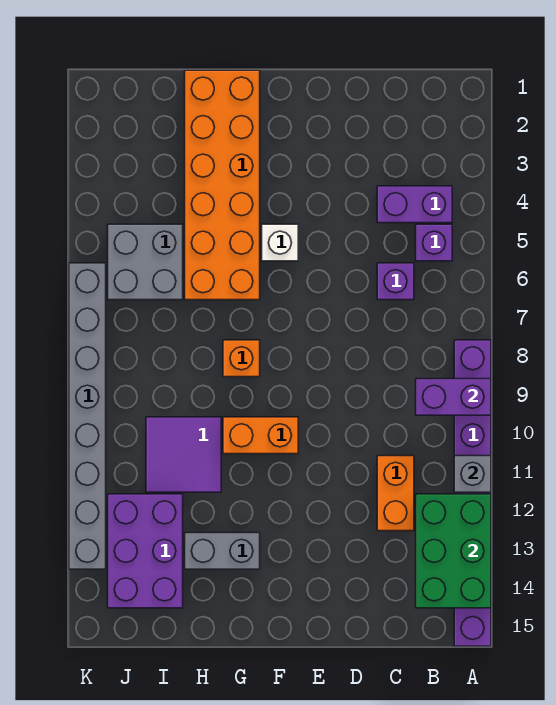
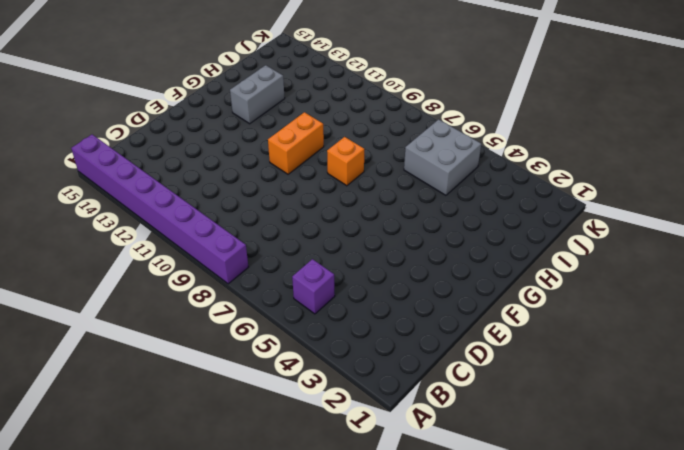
none -> purple brick B4:C4 level 1
none -> purple brick C6 level 1
none -> orange brick C11:C12 level 1

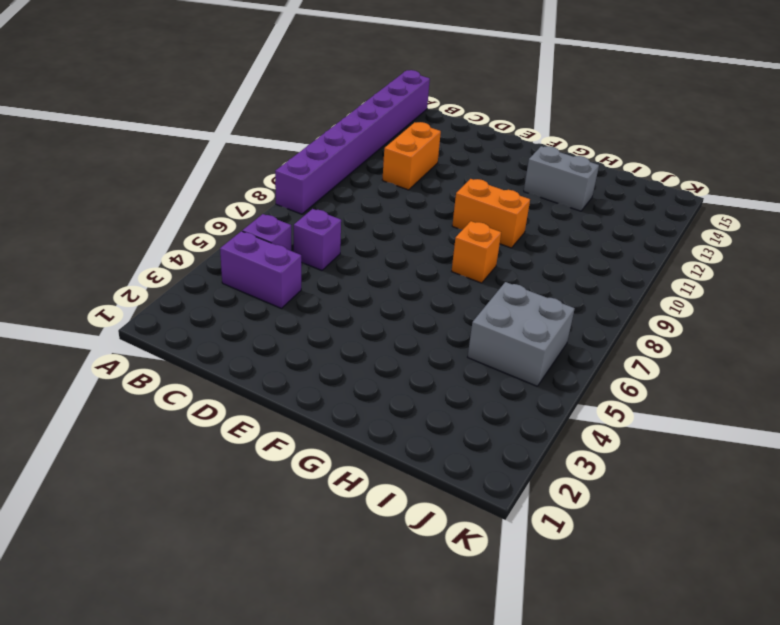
none -> white brick F5 level 1
none -> orange brick G1:H6 level 1
none -> purple tile H10:I11 level 1

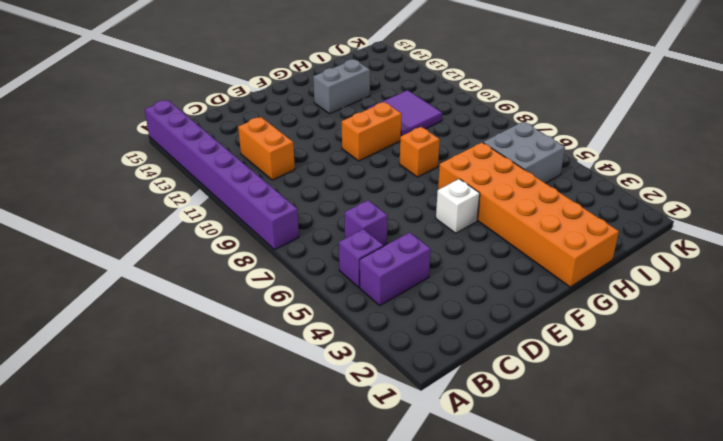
none -> purple brick I12:J14 level 1
none -> grey brick K6:K13 level 1
none -> purple brick A9:B9 level 2

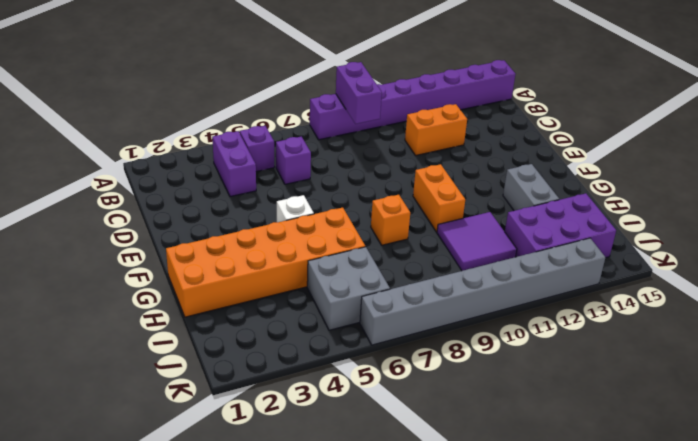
none -> grey brick A11 level 2
none -> green brick A12:B14 level 2

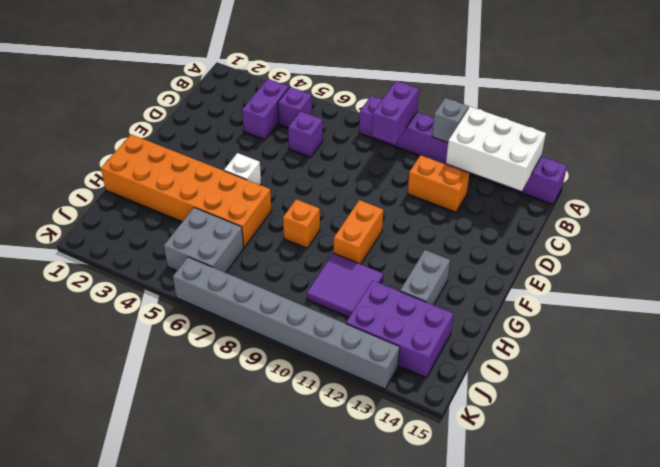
white brick A12:B14 level 2 -> green brick A12:B14 level 2

